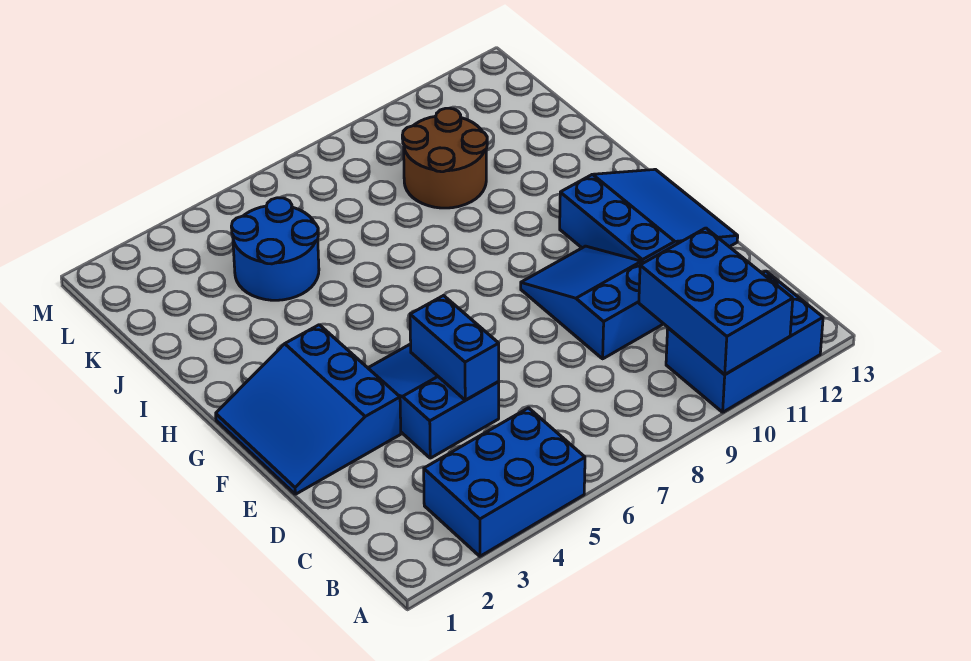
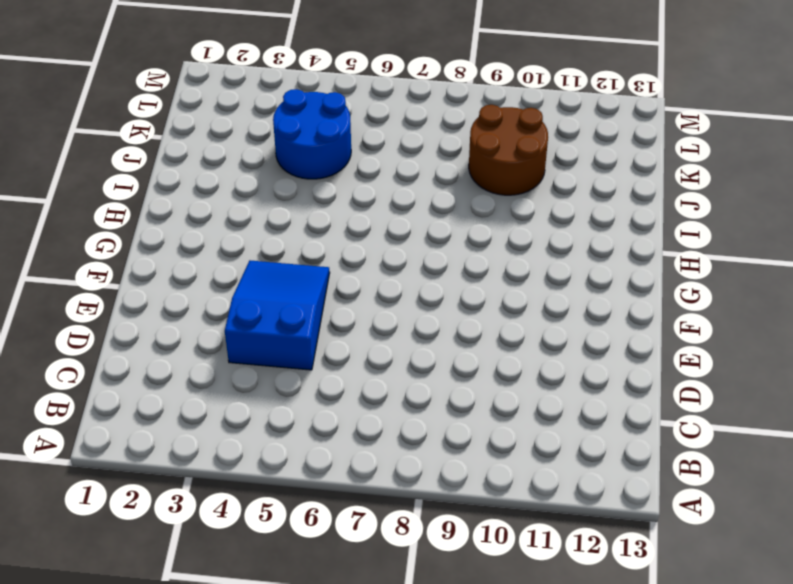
none -> blue brick A3:B5 level 1
none -> blue brick A10:B12 level 1

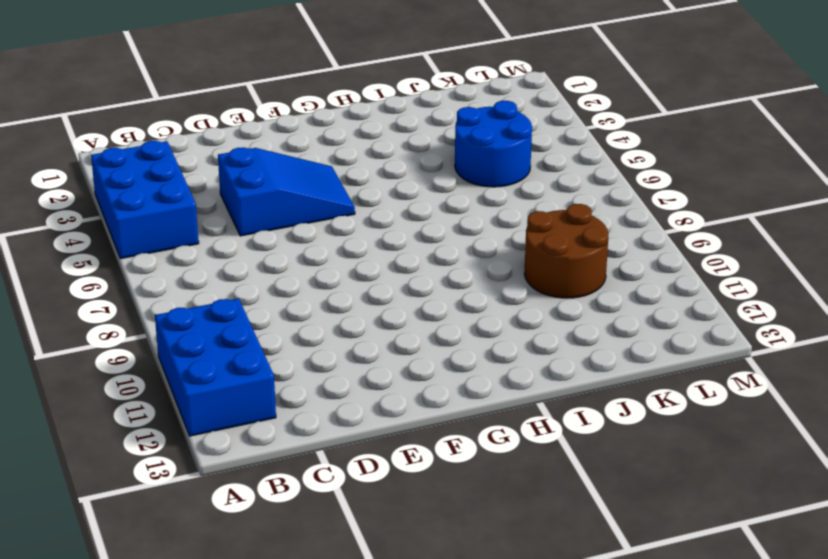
none -> blue slope D9:F10 level 1 top D
none -> blue slope E1:G3 level 1 top 3

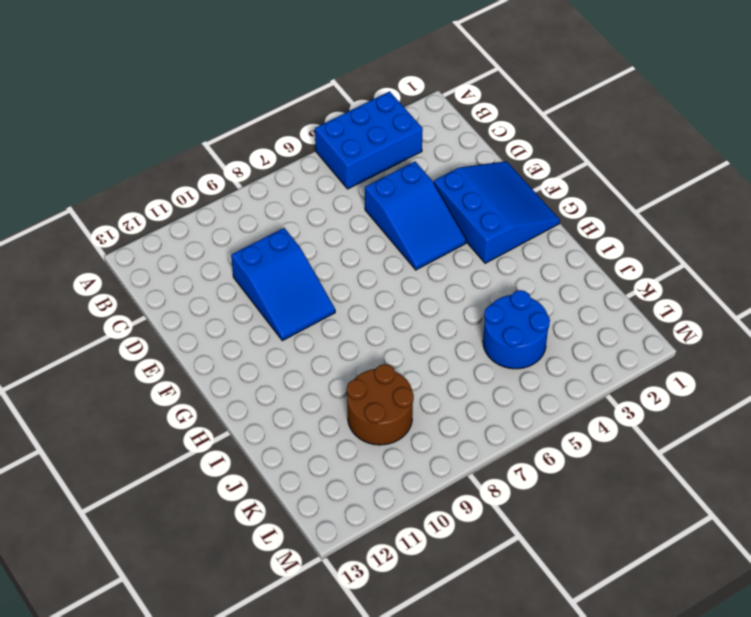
none -> blue brick A10:B12 level 1
none -> blue slope E11:G13 level 1 top 11

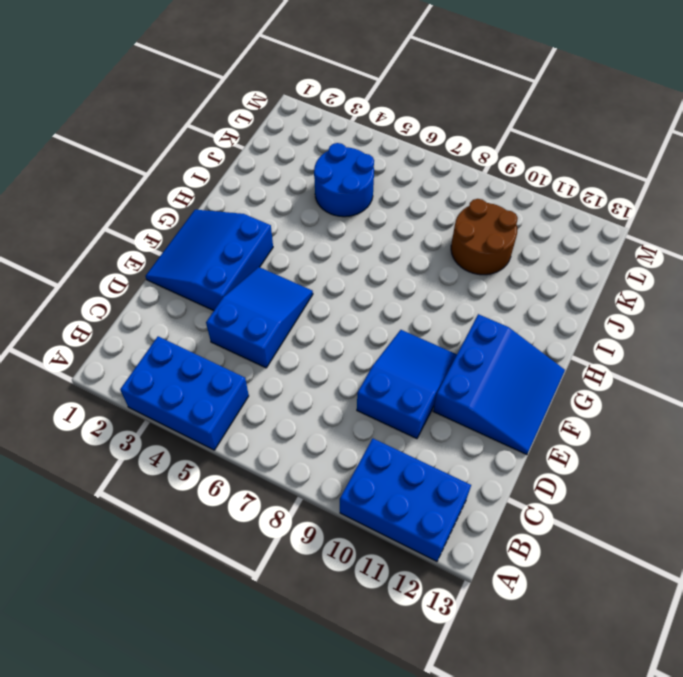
none -> blue brick A10:C11 level 2
none -> blue brick D5:E5 level 2

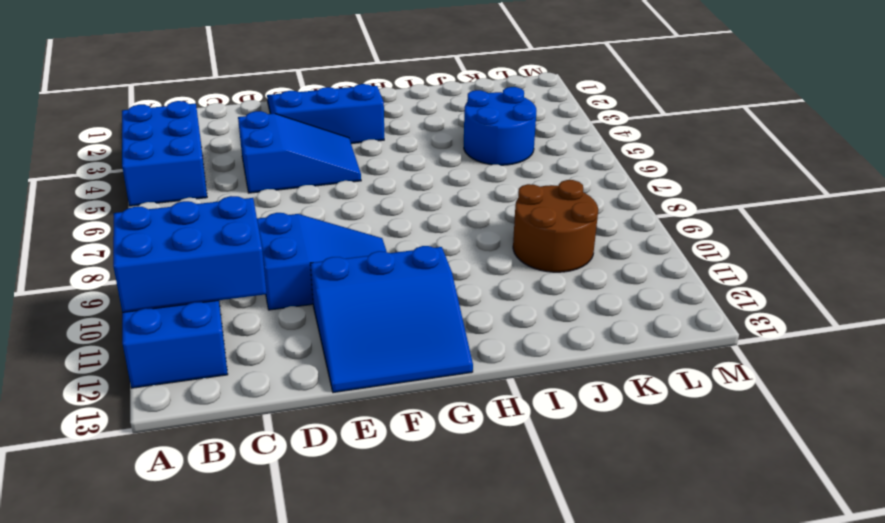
none -> blue brick D5:E5 level 2

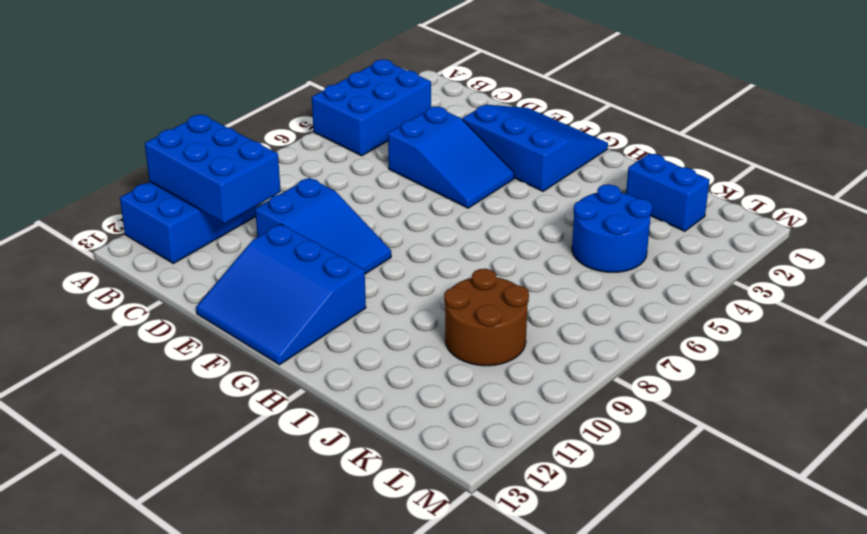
blue brick J2:K2 level 1 -> blue brick D5:E5 level 2

